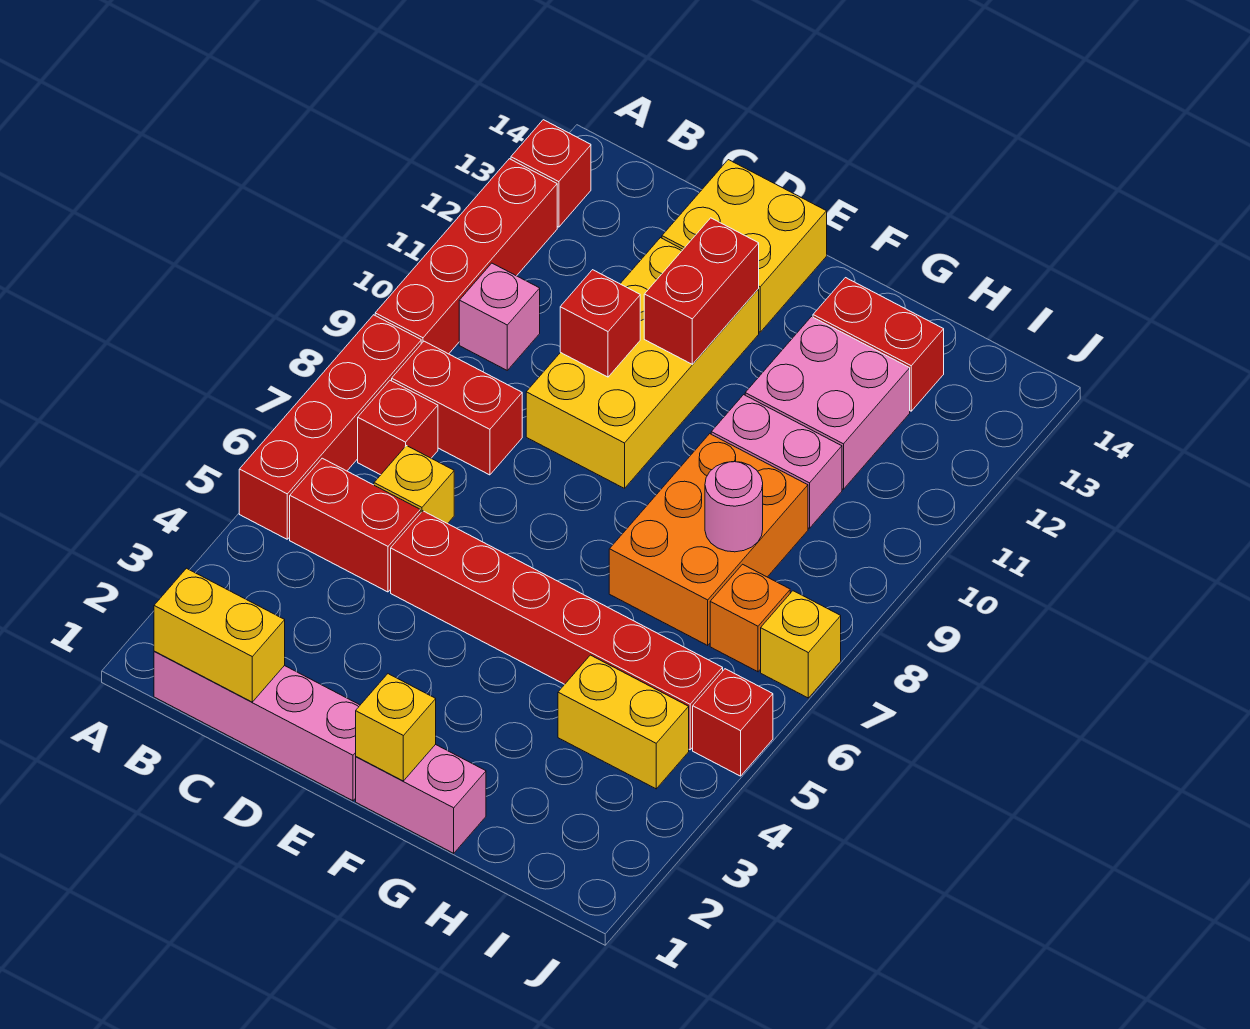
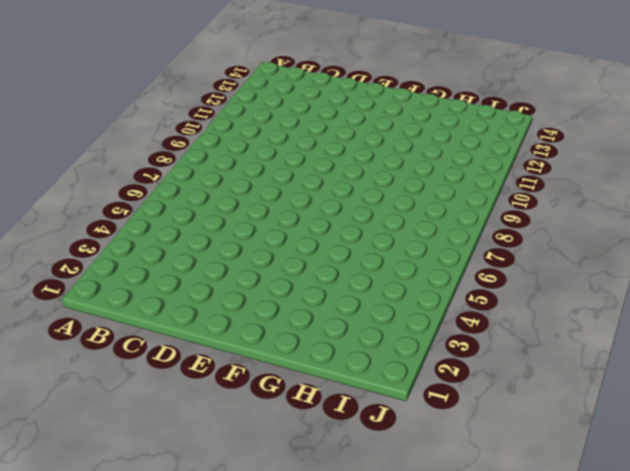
none -> red brick A5:A8 level 1
none -> red brick A9:A12 level 1
none -> red brick A13 level 1

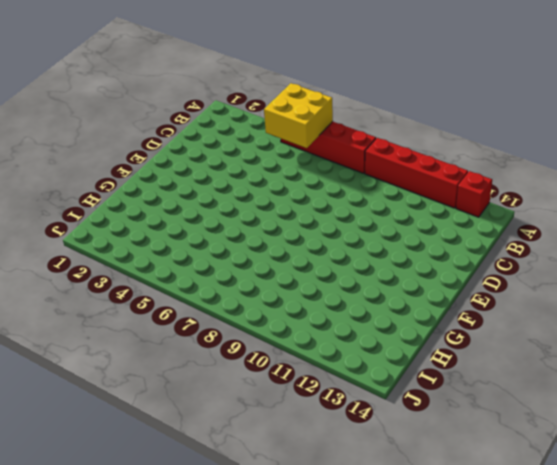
yellow brick A5:B6 level 2 -> yellow brick D13:E14 level 1
none -> pink brick B1:E1 level 1
none -> red brick B5:C5 level 1
none -> red brick B7 level 1

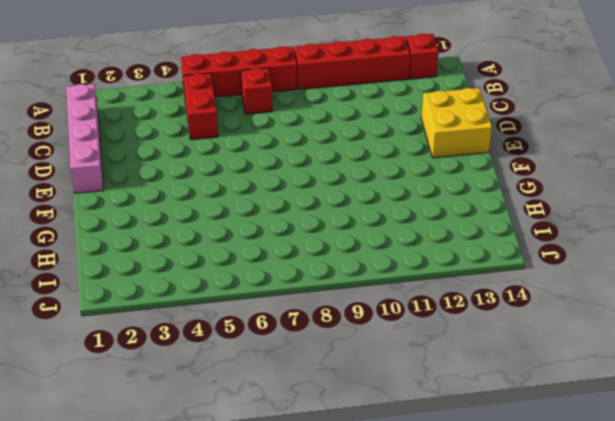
none -> red brick B8:C8 level 1
none -> pink brick B10 level 1
none -> yellow brick C6 level 1

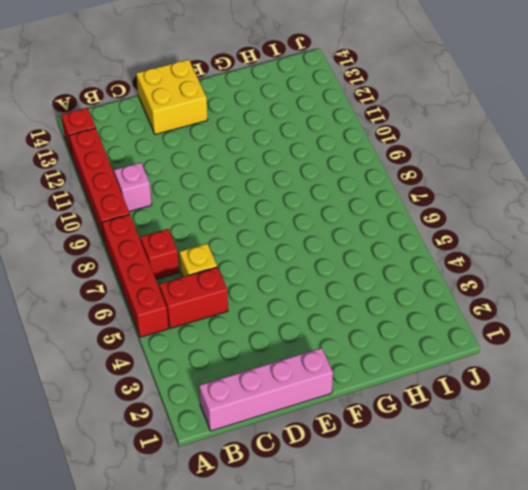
none -> red brick B8:C8 level 1
none -> red brick D5:I5 level 1
none -> yellow brick D9:E12 level 1

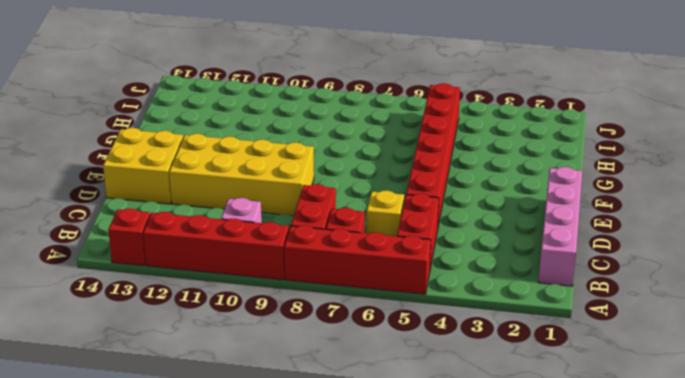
none -> pink brick F1:G1 level 1
none -> orange brick G7:H9 level 1
none -> pink brick G10:H10 level 1

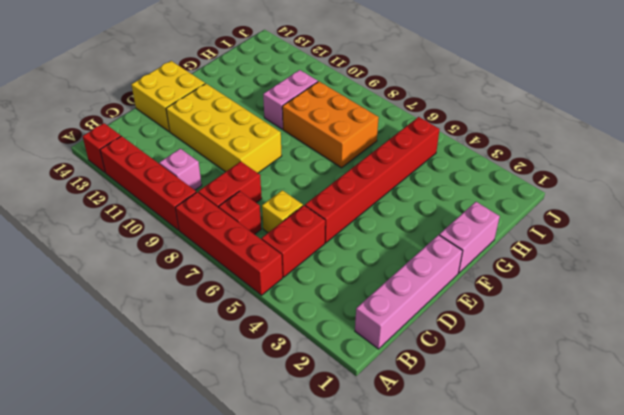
none -> pink brick G11:H12 level 1
none -> red brick G13:H13 level 1
none -> yellow brick H4:I4 level 1

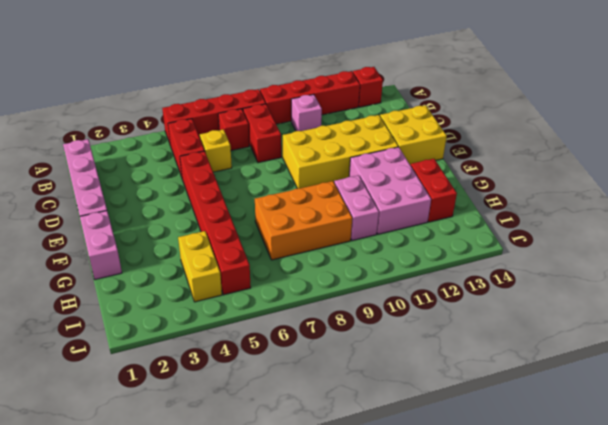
pink brick F11:H12 level 1 -> pink brick G11:H12 level 1
none -> orange brick I7 level 1
none -> red brick J5 level 1
none -> yellow brick J7 level 1

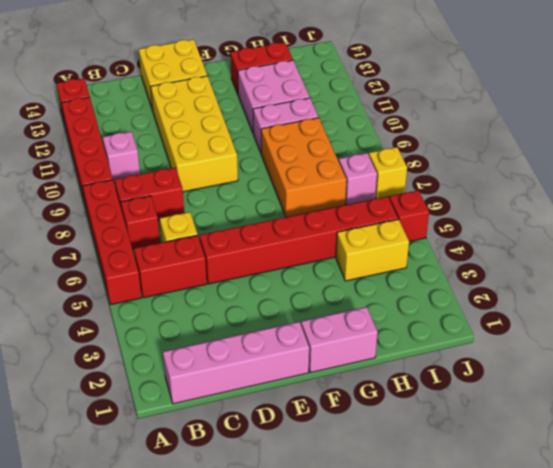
pink brick I7 level 1 -> orange brick I7 level 1
none -> yellow brick B1:C1 level 2
none -> red brick D10 level 2
none -> red brick E11:E12 level 2

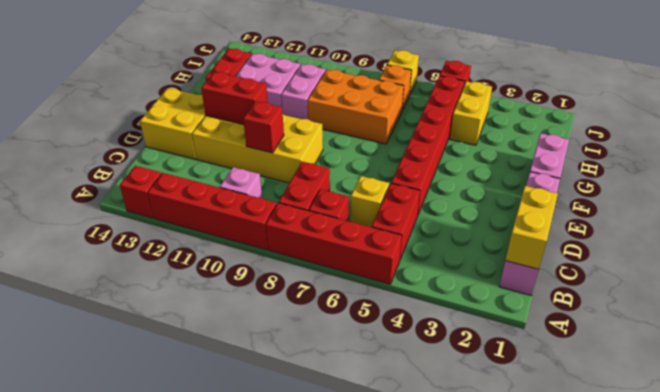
none -> yellow brick F1 level 2
none -> pink round brick H8 level 2

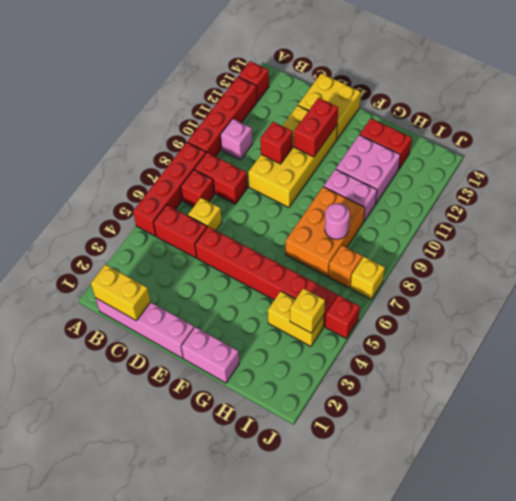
yellow brick I4 level 2 -> yellow brick F1 level 2

